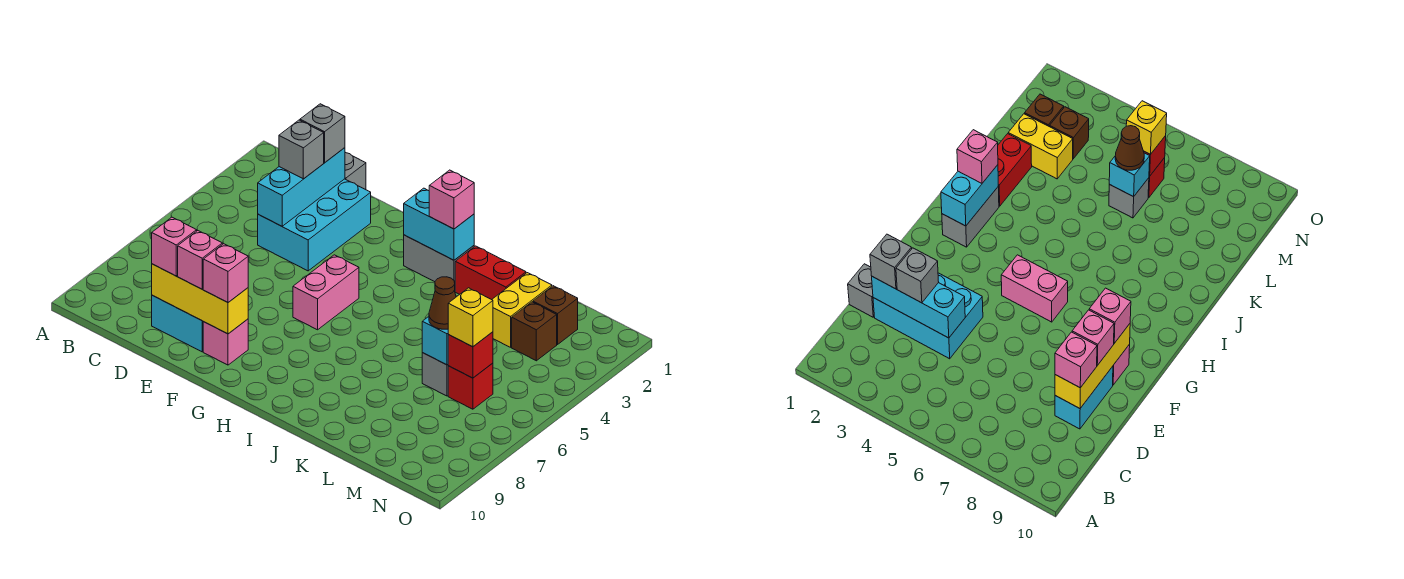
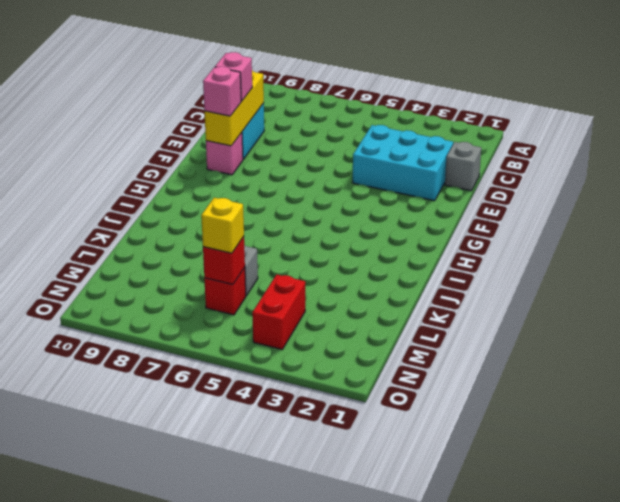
red brick M4:N4 level 1 -> red brick J2:K2 level 1
none -> pink brick G5:G6 level 1
none -> grey brick H2:I2 level 1
none -> yellow brick L2:L3 level 1

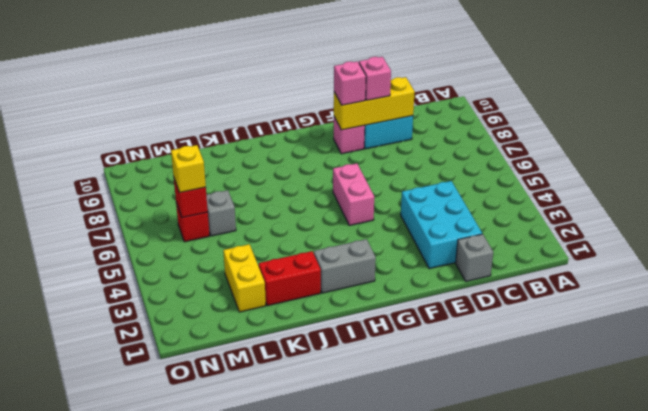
none -> brown brick M2 level 1
none -> brown brick M3 level 1
none -> cyan brick D2:D4 level 2

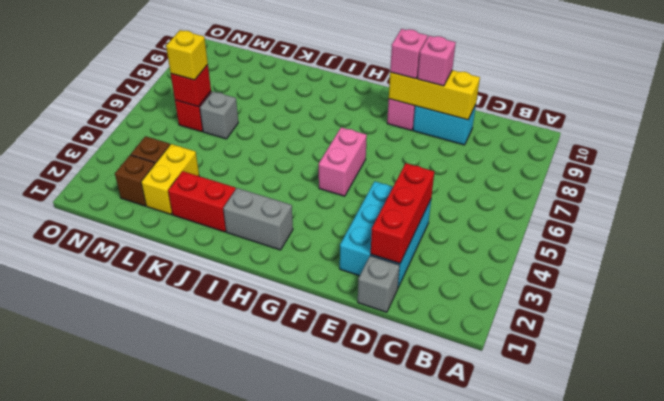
red brick D2:D4 level 2 -> cyan brick D2:D4 level 2
none -> cyan brick H2:I2 level 2
none -> cyan brick L6 level 2
none -> grey brick D2 level 3

